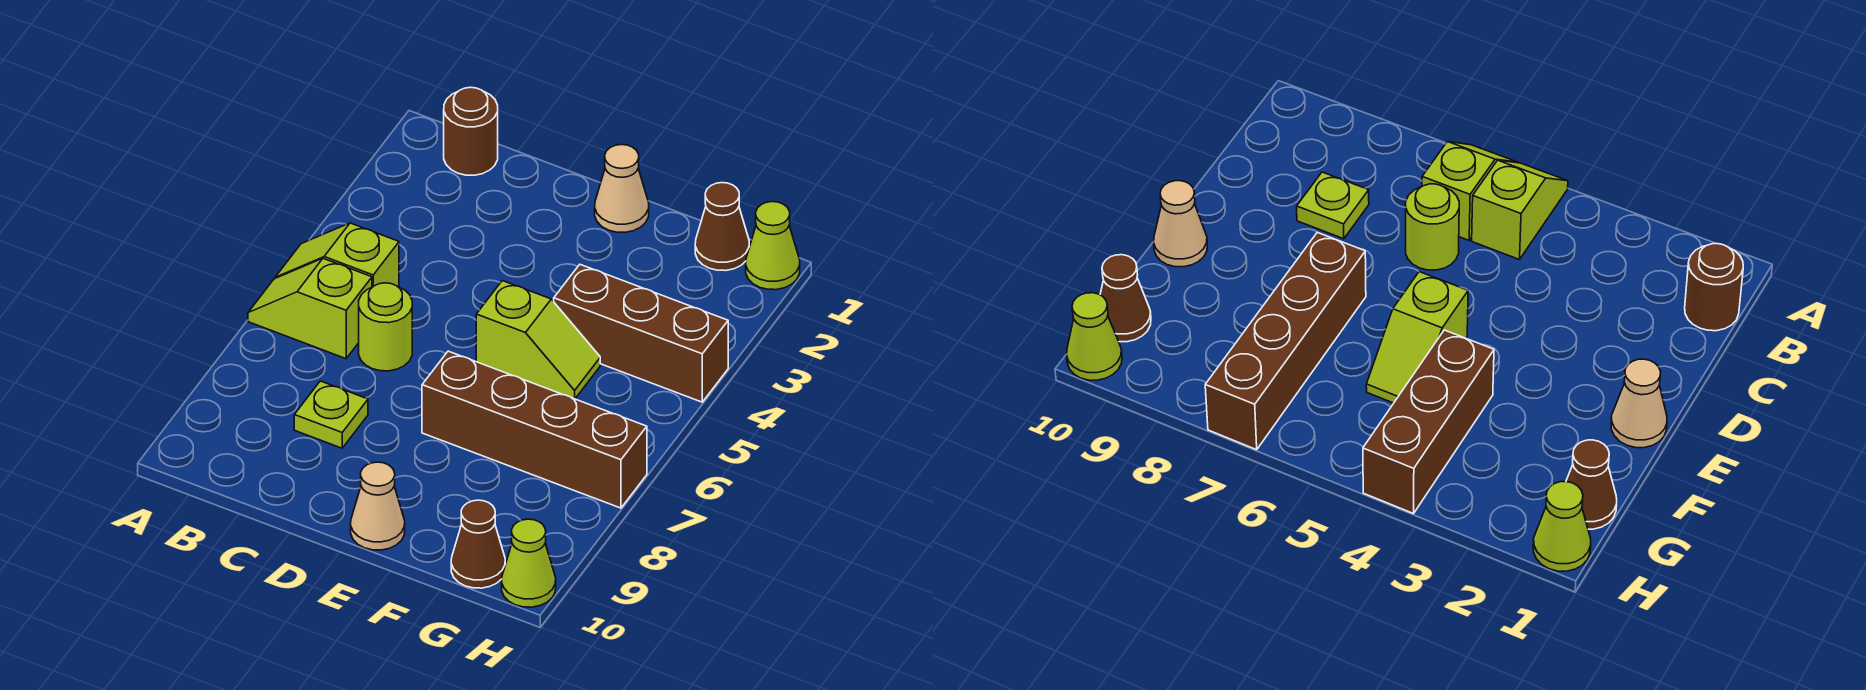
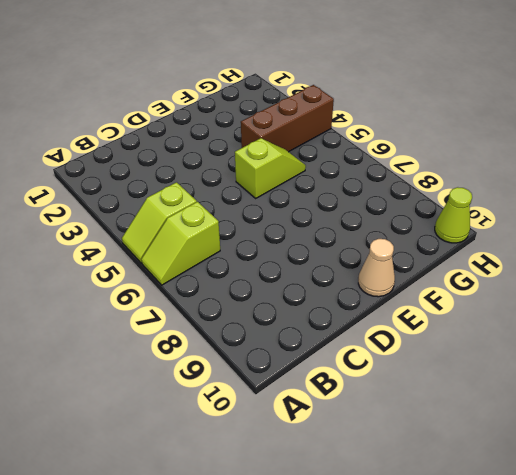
none -> brown round brick B1 level 1
none -> lime round brick C6 level 1
none -> lime plate C8 level 1

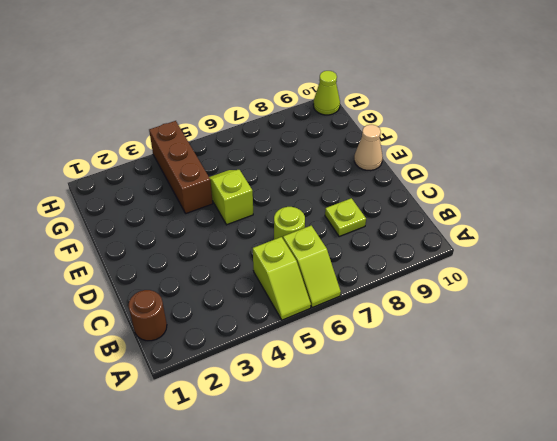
none -> tan cone E1 level 1
none -> brown brick E7:H7 level 1
none -> brown cone G1 level 1

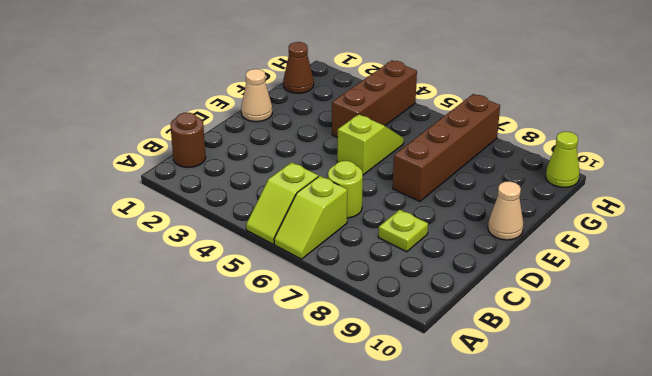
none -> brown cone G10 level 1
none -> lime cone H1 level 1

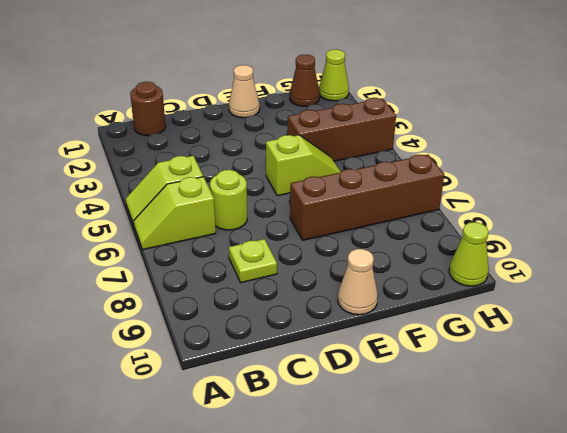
none -> brown cone G10 level 1

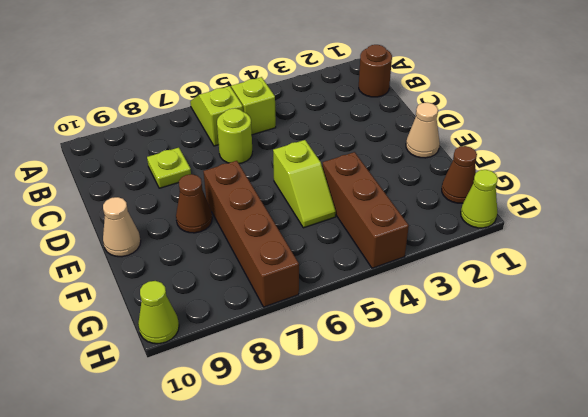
brown cone E8 level 1 -> brown cone G10 level 1

